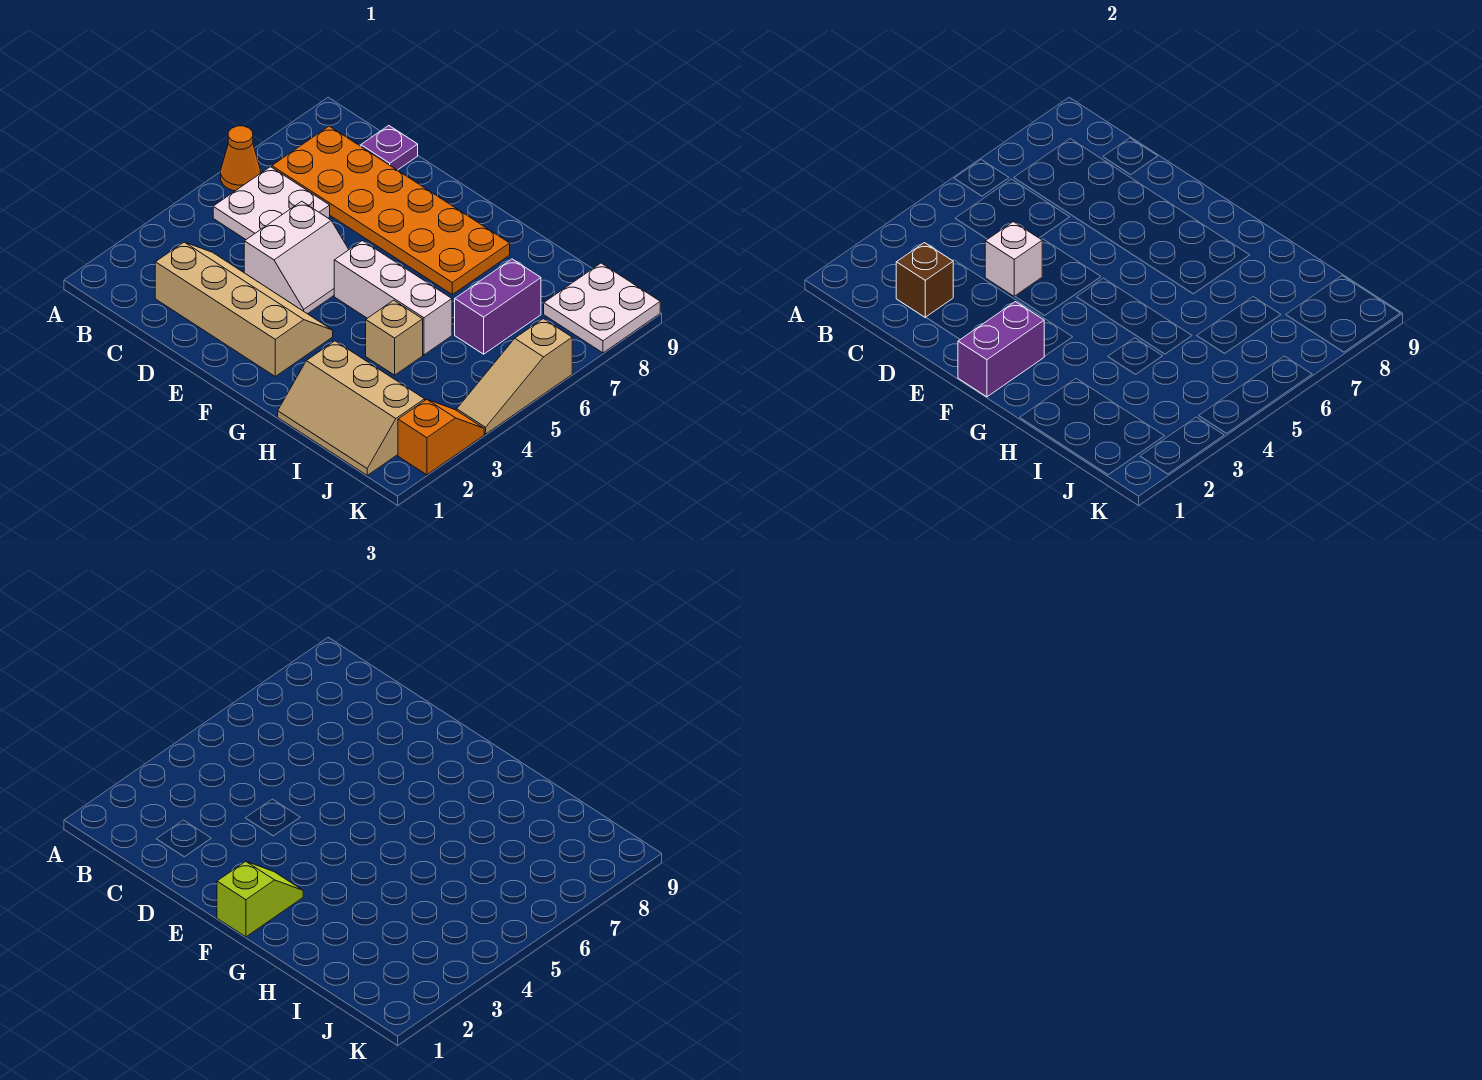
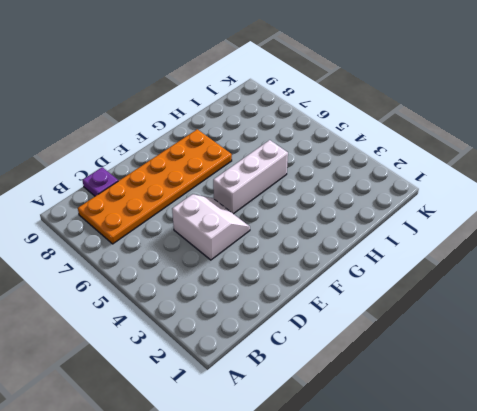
none -> orange cone A6 level 1
none -> white plate B5:C6 level 1
none -> tan slope C2:F3 level 1 top 2

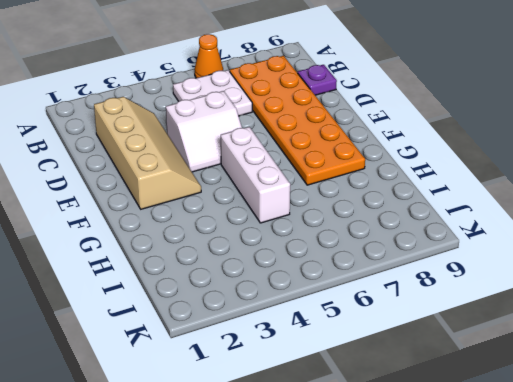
none -> tan slope H1:J2 level 1 top 2
none -> tan brick H4 level 1
none -> purple brick I6:I7 level 1

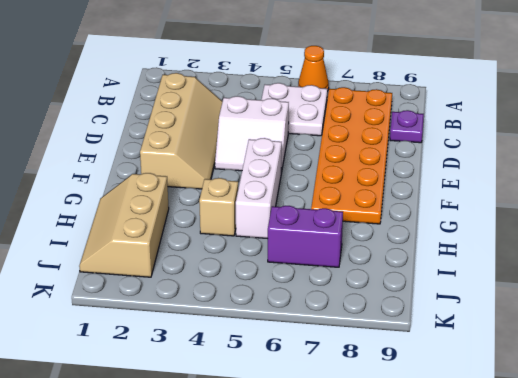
none -> white plate J8:K9 level 1
none -> orange slope K2:K3 level 1 top 2
none -> tan slope K4:K6 level 1 top 6

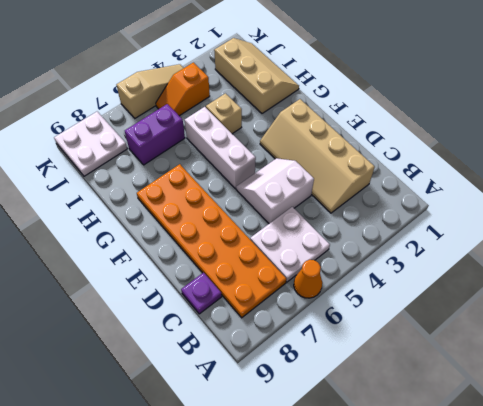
orange slope J4:J5 level 1 top 4 -> orange slope K2:K3 level 1 top 2
none -> brown brick C2 level 2
none -> white brick D4 level 2
none -> purple brick F1:F2 level 2

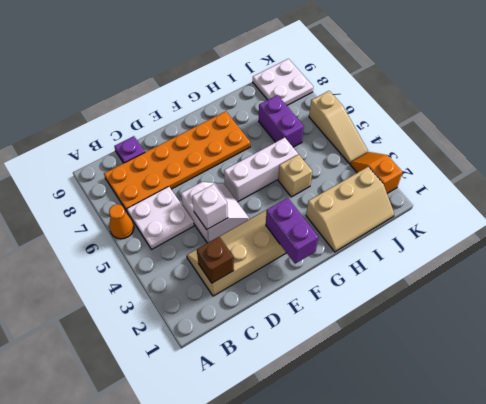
none -> lime slope F1:F2 level 3 top 1

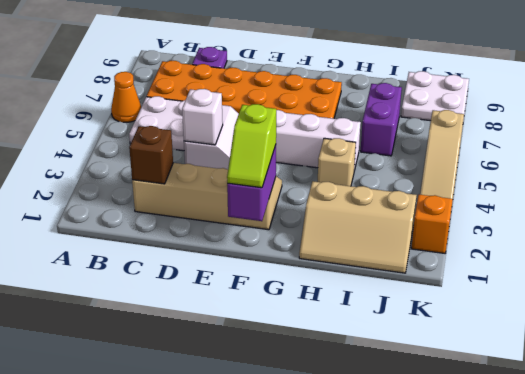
lime slope F1:F2 level 3 top 2 -> lime slope F1:F2 level 3 top 1

